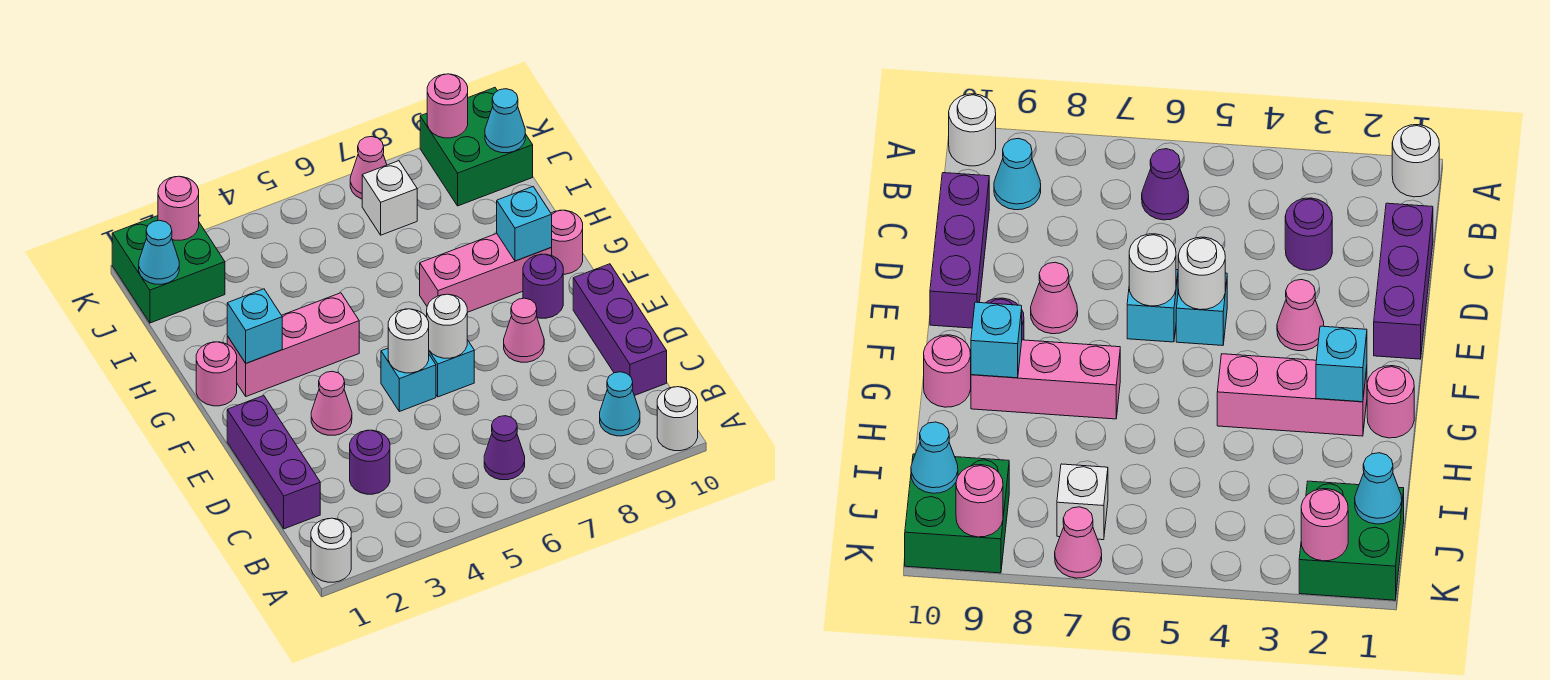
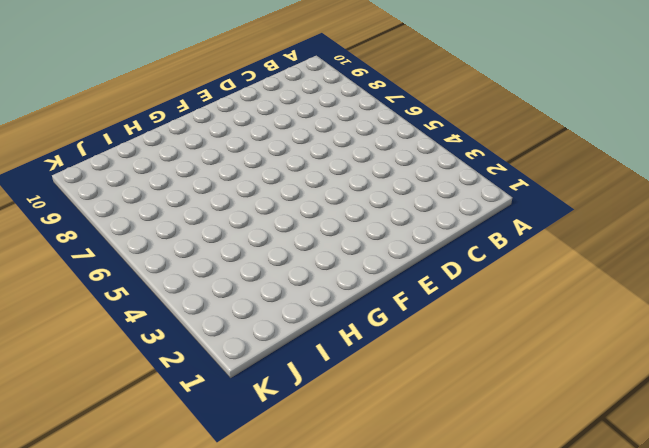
none -> white round brick A1 level 1
none -> white round brick A10 level 1
none -> purple cone B6 level 1

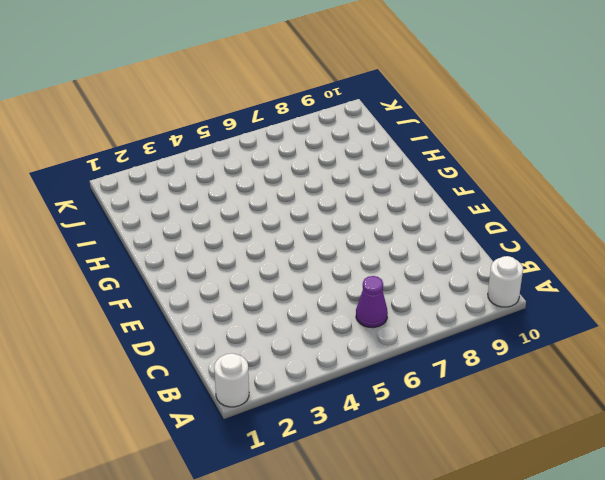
none -> cyan cone B9 level 1
none -> purple brick C1:E1 level 1
none -> purple round brick C3 level 1

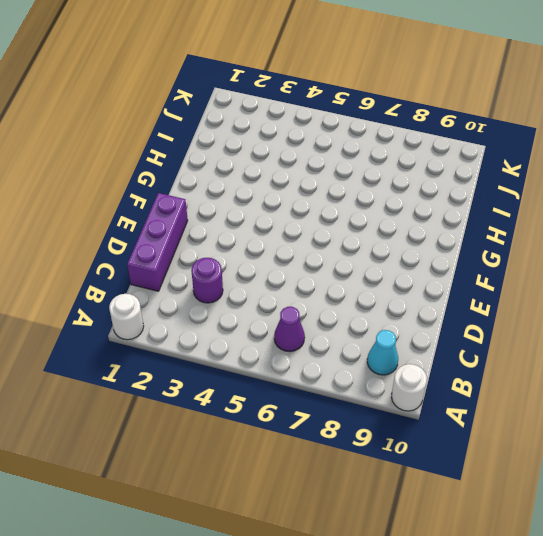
none -> purple brick C10:E10 level 1
none -> pink cone E3 level 1
none -> cyan brick E5 level 1

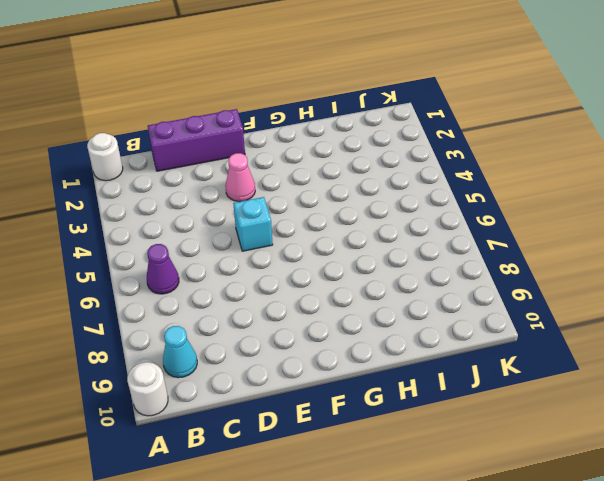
none -> purple round brick C3 level 1
none -> purple brick C10:E10 level 1
none -> cyan brick E6 level 1

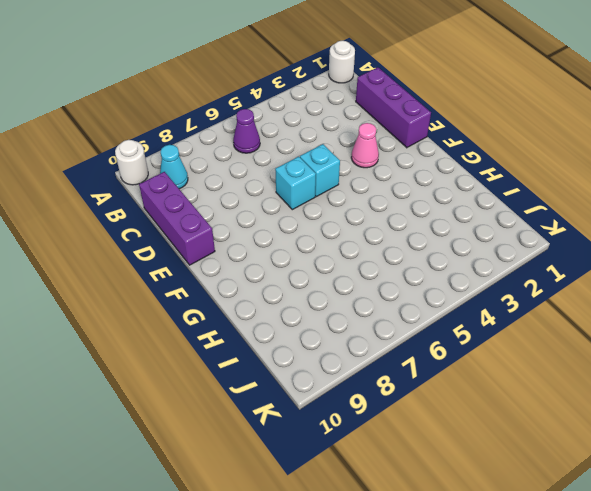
none -> purple round brick C3 level 1
none -> pink cone E8 level 1
none -> purple round brick F9 level 1

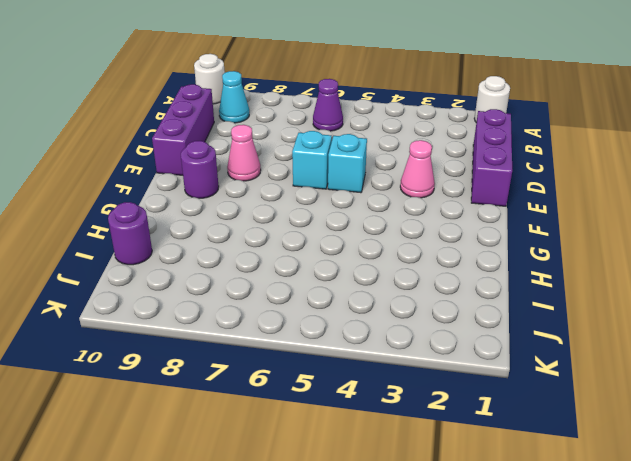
purple round brick I10 level 1 -> purple round brick C3 level 1
none -> pink round brick G1 level 1
none -> pink brick G2:G4 level 1
none -> pink brick G7:G9 level 1

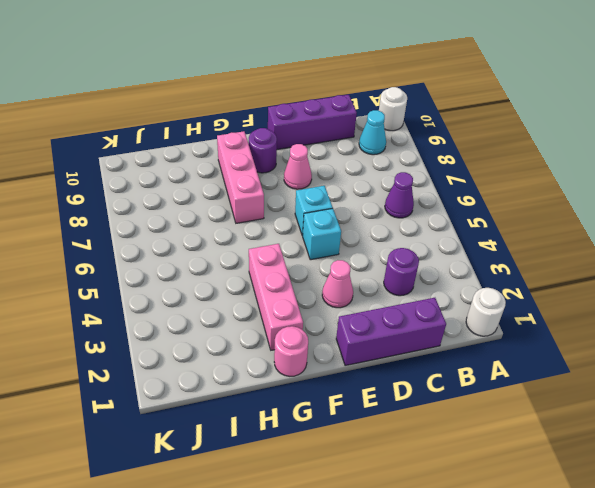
none -> pink round brick G10 level 1
none -> green brick J1:K2 level 1
none -> white brick J7 level 1

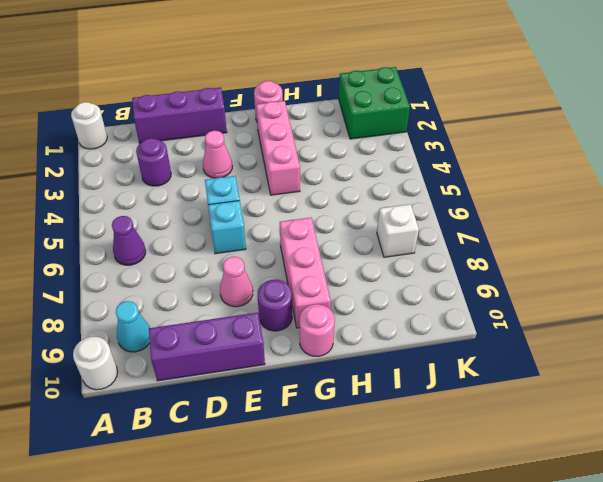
none -> green brick J9:K10 level 1
none -> pink cone K7 level 1
none -> white round brick E5 level 2

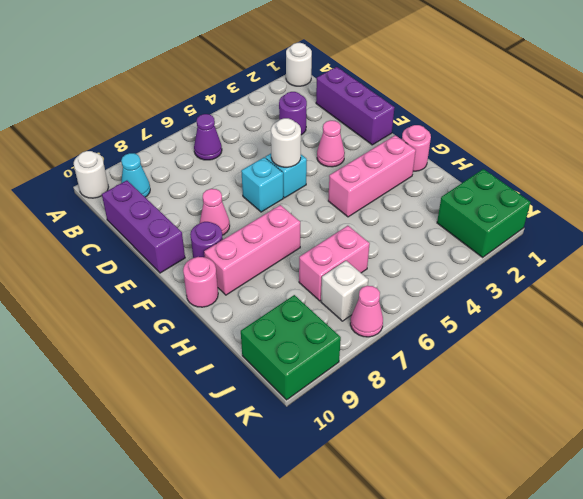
pink brick I6:I7 level 1 -> none
none -> white round brick E6 level 2
none -> cyan brick G2 level 2
none -> cyan brick G9 level 2

